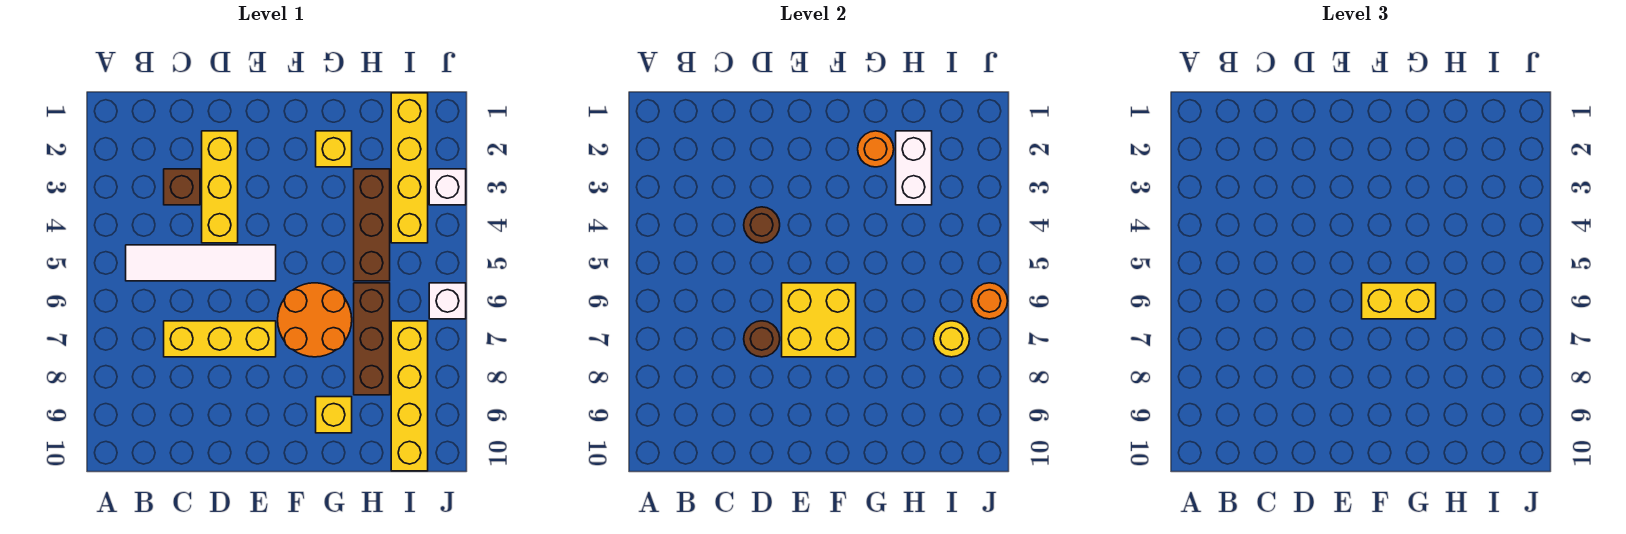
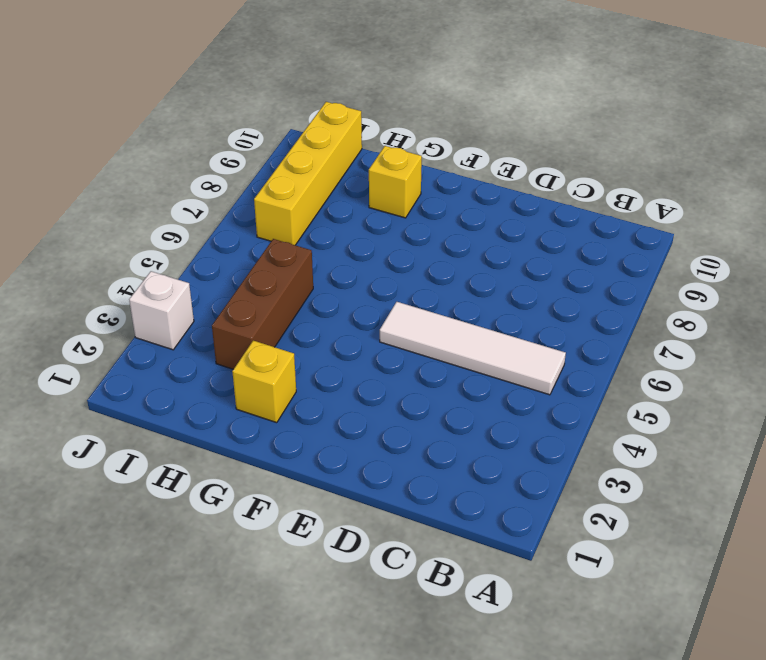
none -> brown brick C3 level 1
none -> yellow brick C7:E7 level 1
none -> yellow brick D2:D4 level 1

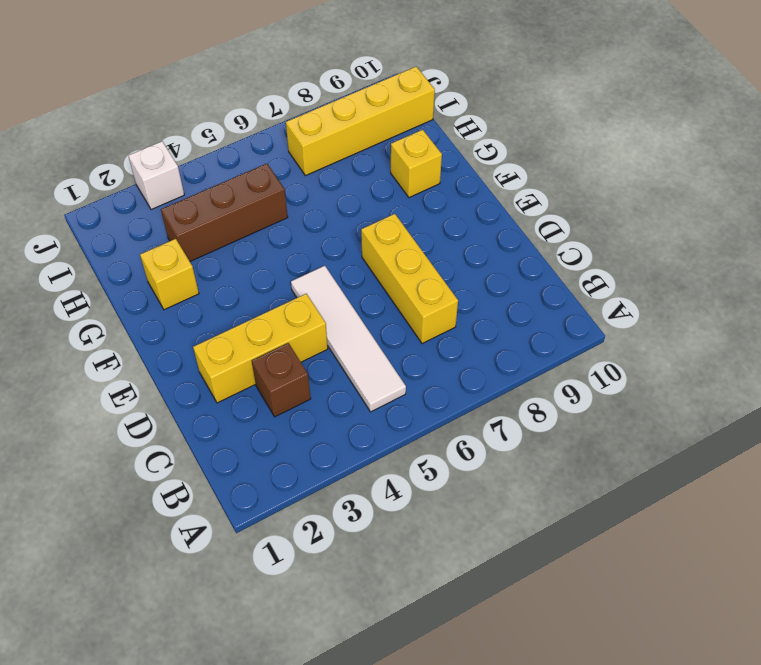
none -> orange round brick F6:G7 level 1
none -> brown brick H6:H8 level 1
none -> yellow brick I1:I4 level 1

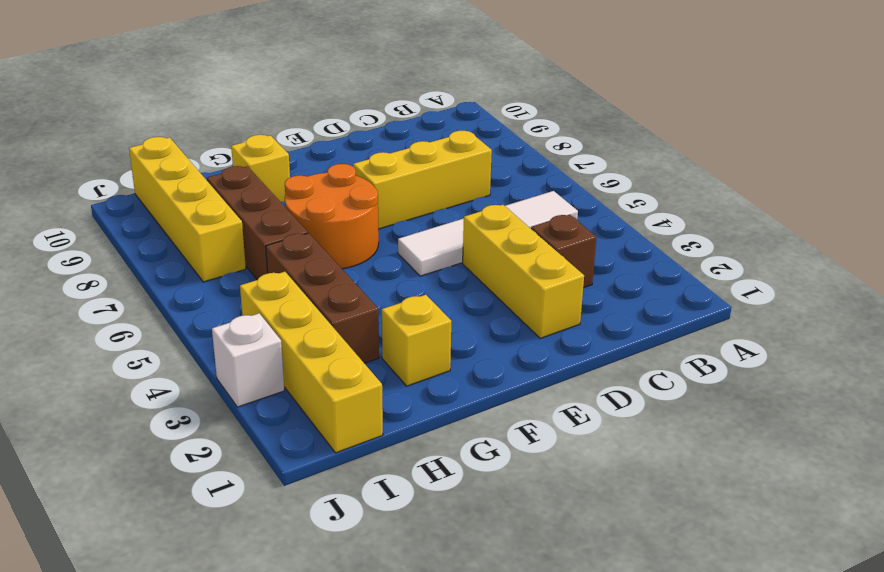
none -> white brick J6 level 1
none -> brown round brick D4 level 2
none -> brown round brick D7 level 2

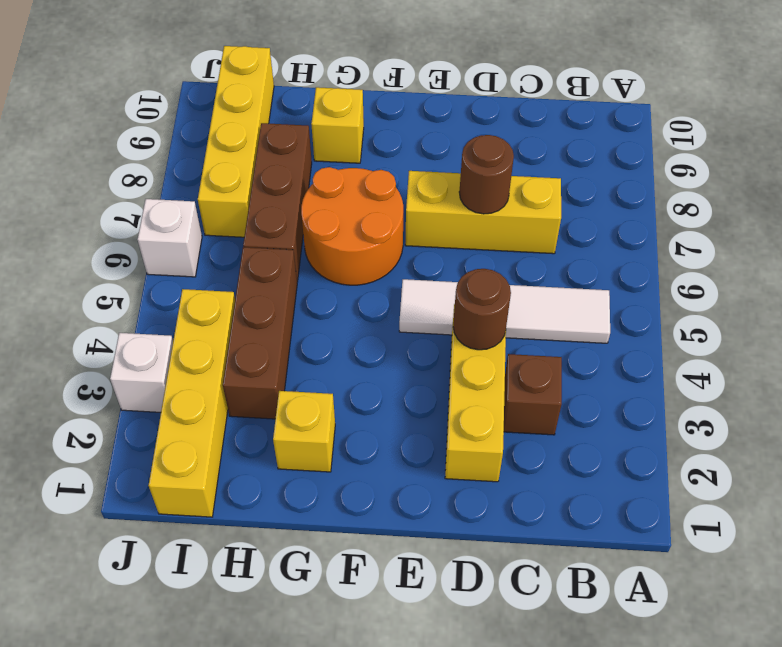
none -> yellow brick E6:F7 level 2
none -> orange round brick G2 level 2
none -> white brick H2:H3 level 2

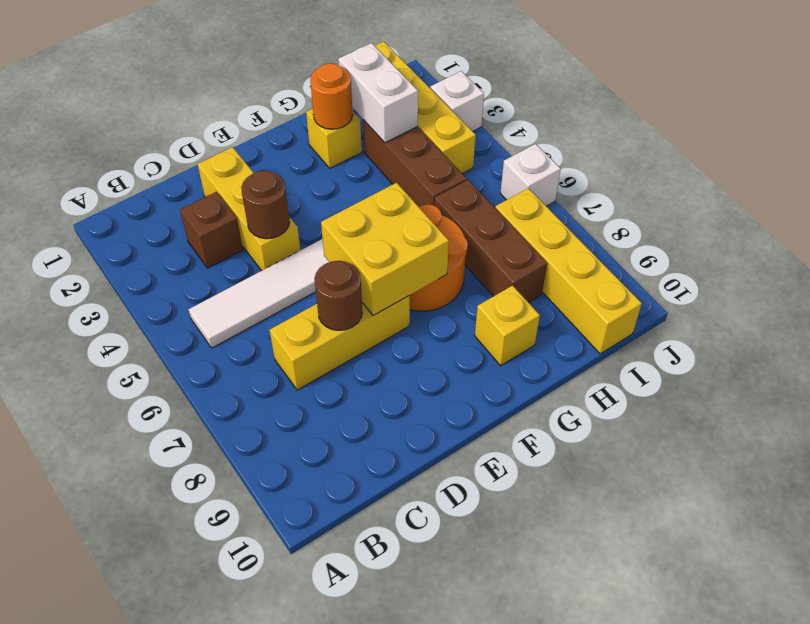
none -> yellow round brick I7 level 2
none -> orange round brick J6 level 2
none -> yellow brick F6:G6 level 3

